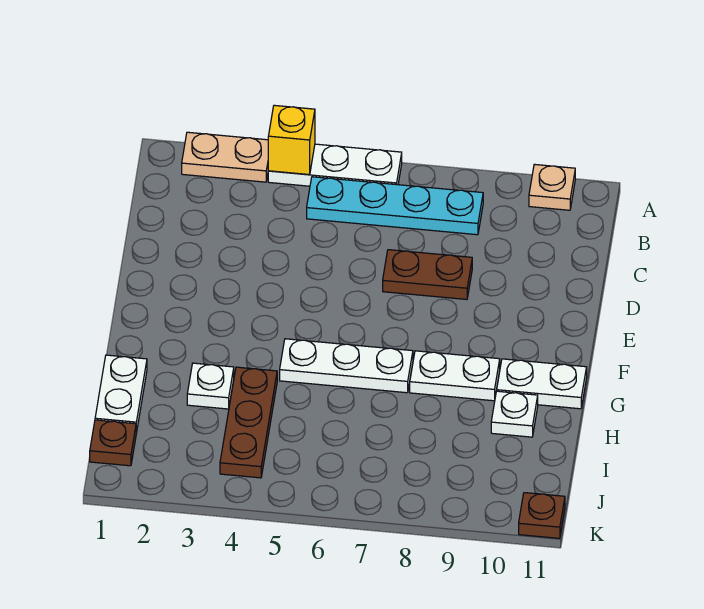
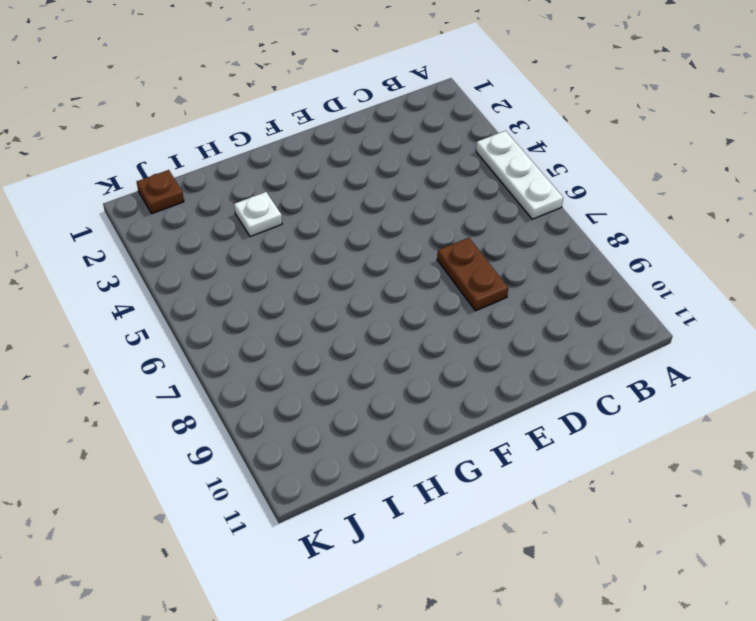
none -> tan plate A2:A3 level 1
none -> tan plate A10 level 1
none -> cyan plate B5:B8 level 1

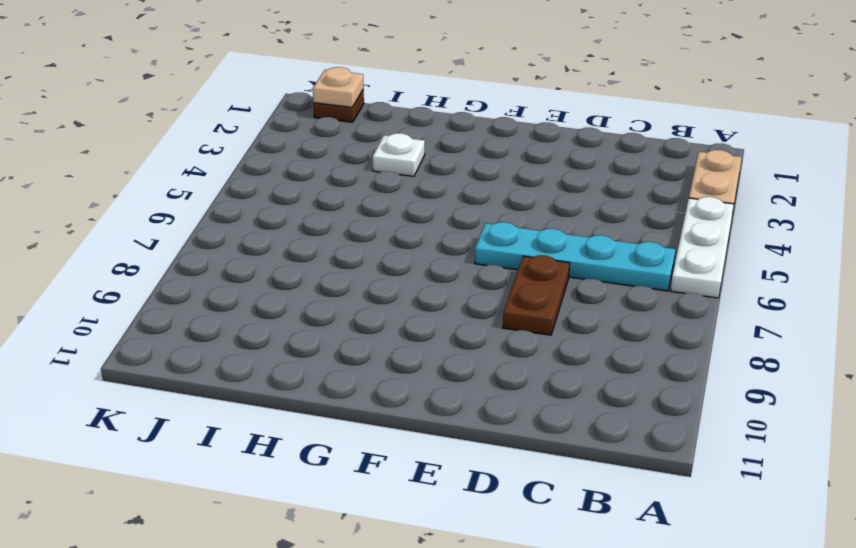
cyan plate B6:E6 level 1 -> cyan plate B5:B8 level 1
tan plate J1 level 2 -> tan plate A10 level 1
none -> white plate G5:G7 level 1
none -> white plate G8:G9 level 1
none -> white plate G10:G11 level 1

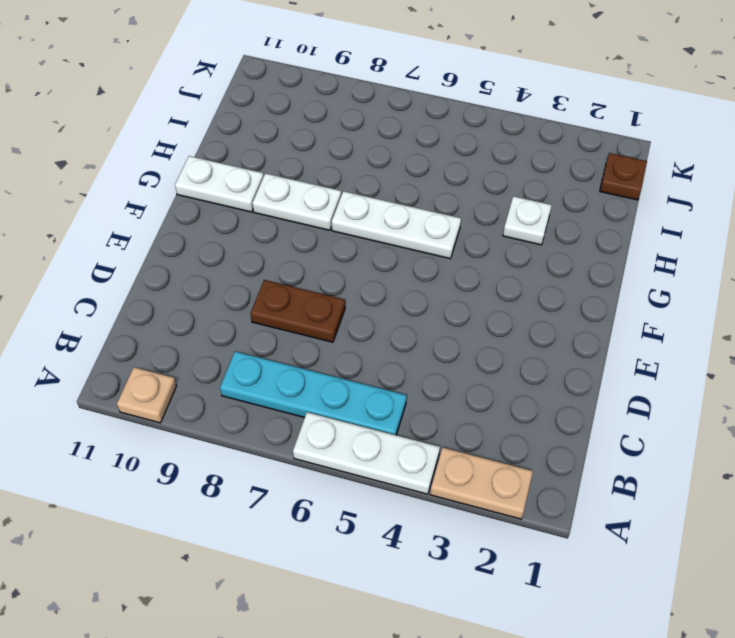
none -> white plate H1:I1 level 1
none -> brown plate H4:J4 level 1
none -> white plate H10 level 1

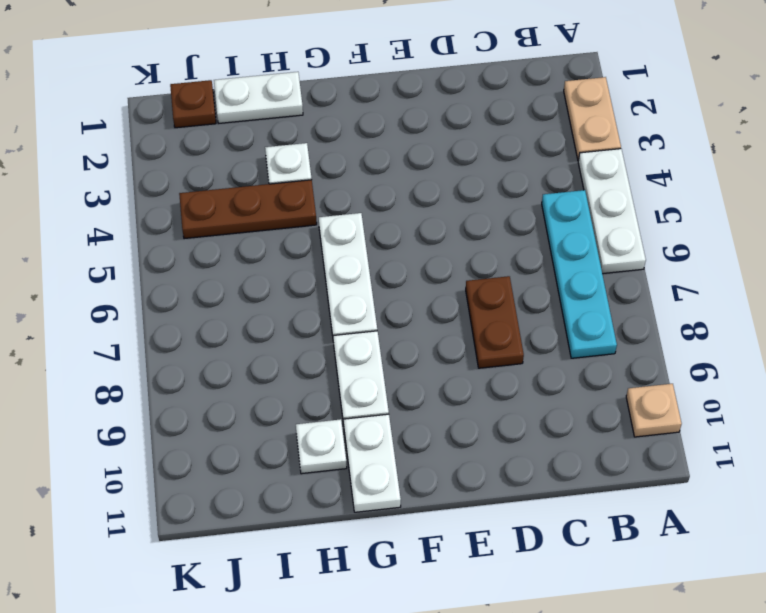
none -> brown plate K11 level 1
none -> yellow brick A4 level 2

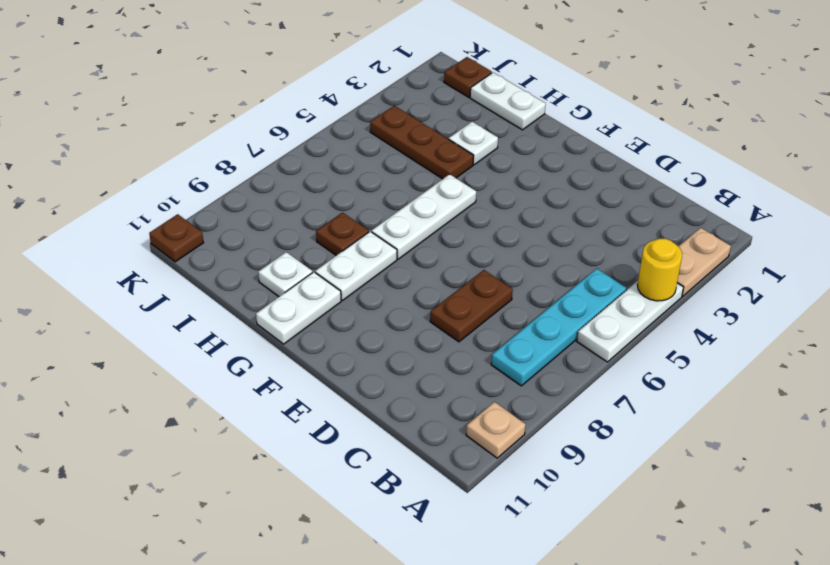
yellow round brick A4 level 2 -> yellow brick A4 level 2
brown plate H8 level 1 -> none

